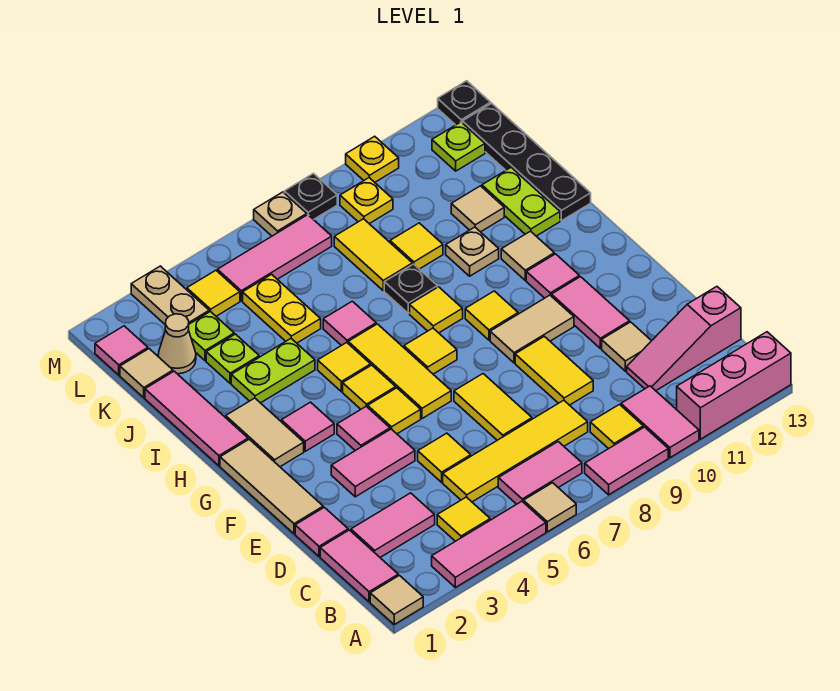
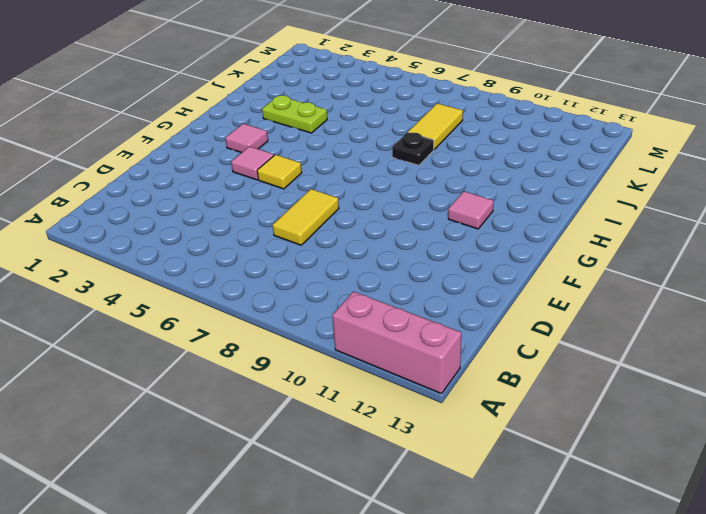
none -> tan tile A1 level 1
none -> pink tile A3:A5 level 1
none -> tan tile A6 level 1
none -> pink tile A8:A9 level 1

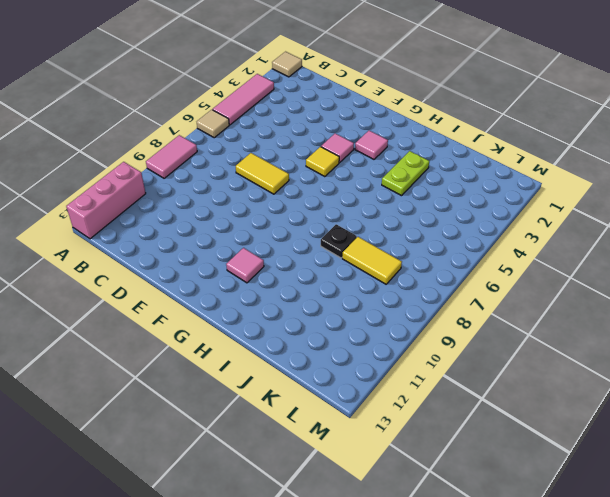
none -> pink tile A10:B10 level 1
none -> pink tile B1:C1 level 1
none -> yellow tile B4 level 1
none -> pink tile B6:B7 level 1

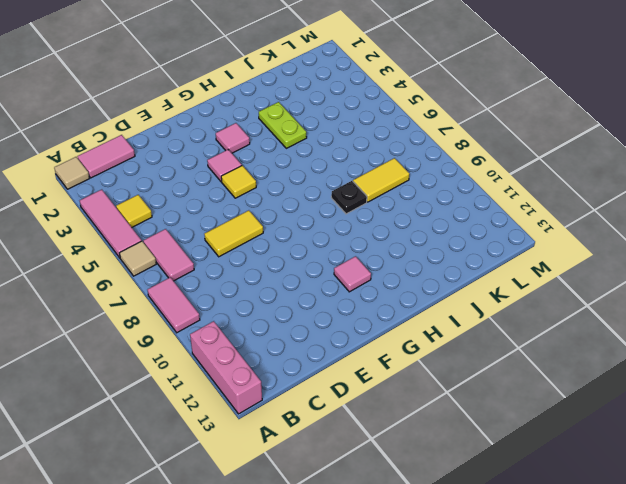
none -> pink tile A10:B10 level 1
none -> yellow tile B9 level 1
none -> pink tile C2:C3 level 1
none -> yellow tile C5:C8 level 1

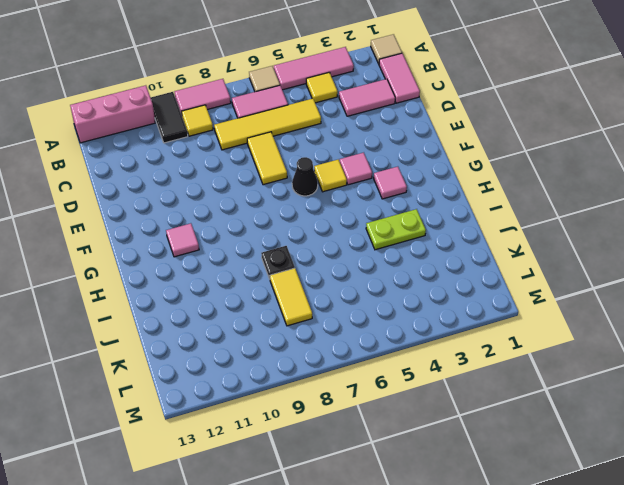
black tile A10:B10 level 1 -> pink tile A10:B10 level 1
black cone F6 level 1 -> yellow tile F6:H6 level 1
none -> pink slope C11:C13 level 1 top 13
none -> pink tile D1 level 1
none -> yellow tile D5 level 1
none -> yellow tile D9:E9 level 1

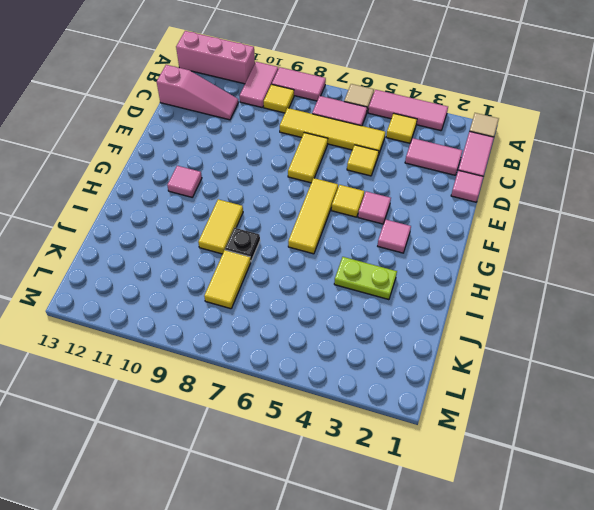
yellow tile H9:I9 level 1 -> yellow tile D9:E9 level 1
none -> tan tile D11 level 1
none -> tan tile E1:G1 level 1
none -> pink tile E3:E4 level 1
none -> pink tile E11:F11 level 1

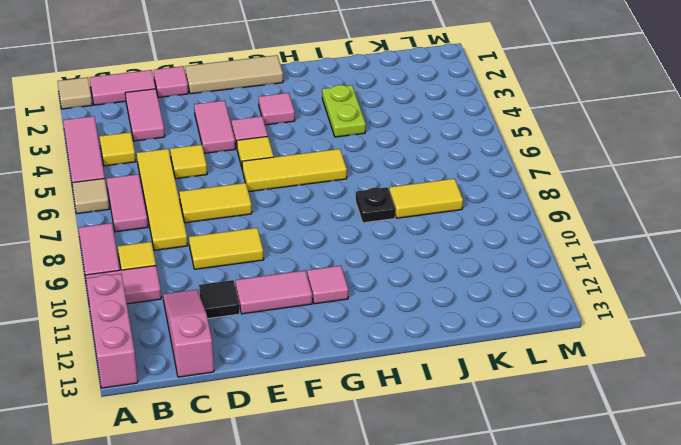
black tile D11 level 1 -> tan tile D11 level 1
none -> tan tile F9:F10 level 1
none -> tan tile G2:H2 level 1
none -> yellow tile G5 level 1
none -> yellow tile G7 level 1

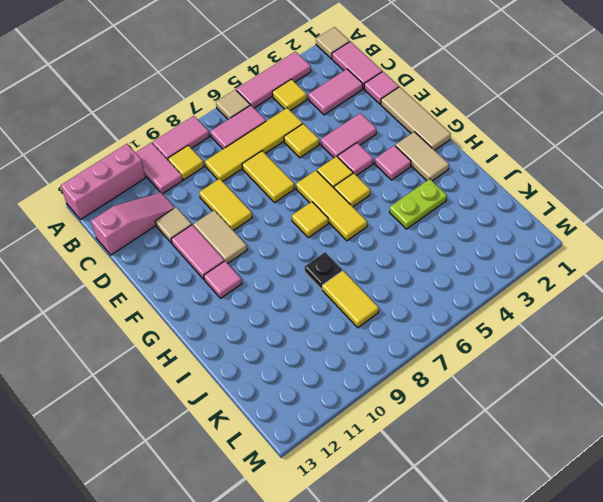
tan tile E10:F10 level 1 -> tan tile F9:F10 level 1
none -> yellow tile G9 level 1
none -> pink tile H1:J1 level 1
none -> yellow tile H5 level 1
none -> yellow tile H8 level 1

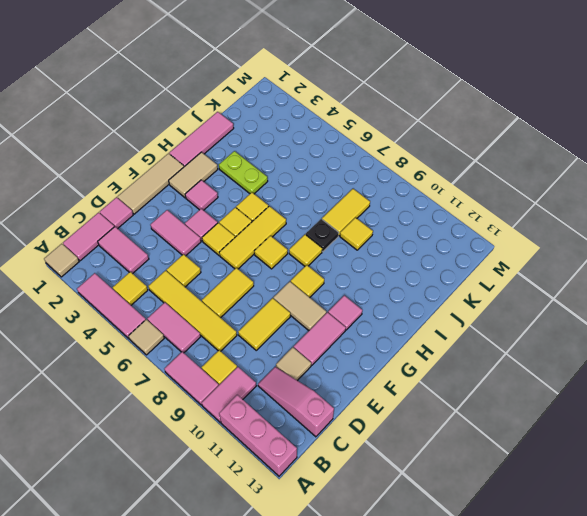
none -> tan tile H11 level 1
none -> pink tile I6 level 1
none -> tan plate I10 level 1
none -> lime plate I12:J12 level 1

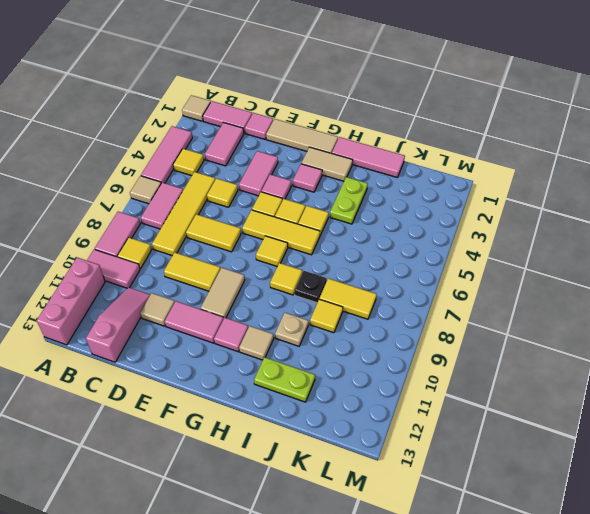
none -> yellow tile G9 level 1
none -> pink tile I6 level 1
none -> black plate I13:L13 level 1
none -> lime plate J3 level 1

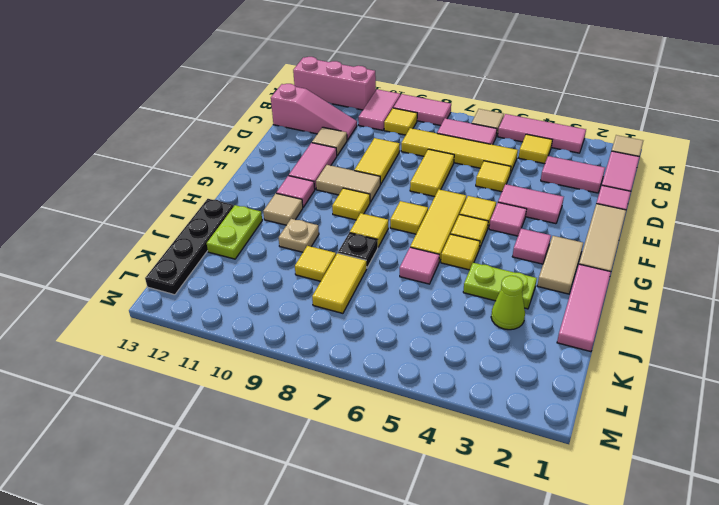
lime cone J3 level 1 -> lime plate J3 level 1
none -> yellow plate J5:K5 level 1
none -> tan tile J11 level 1
none -> tan tile K1 level 1
none -> tan cone K2 level 1

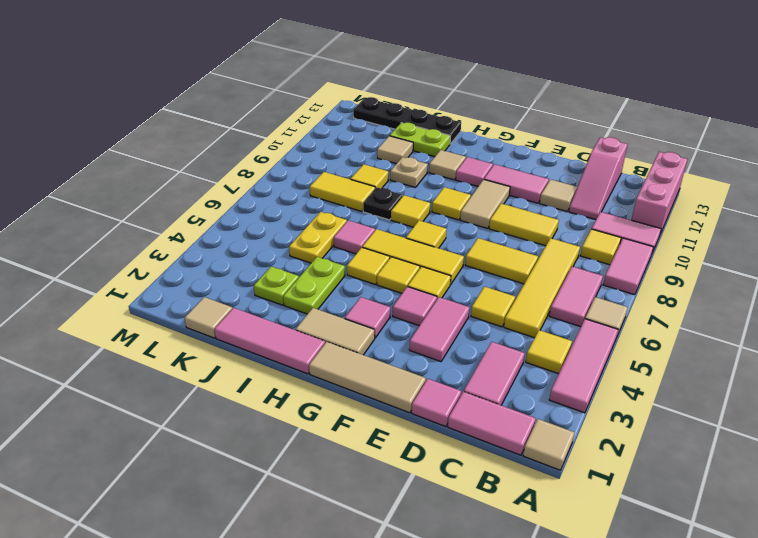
yellow plate J5:J6 level 1 -> yellow plate J5:K5 level 1
none -> tan cone K2 level 1
none -> lime plate K3 level 1
none -> pink tile L1 level 1
none -> tan plate L3:M3 level 1

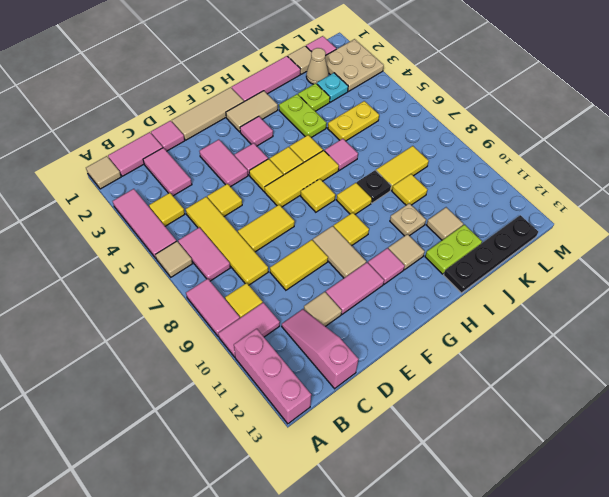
cyan plate K3 level 1 -> lime plate K3 level 1
tan plate L2:M3 level 1 -> tan plate L3:M3 level 1
none -> yellow tile L4 level 1
none -> pink tile L5:L7 level 1
none -> yellow plate L9 level 1
none -> lime plate L12 level 1

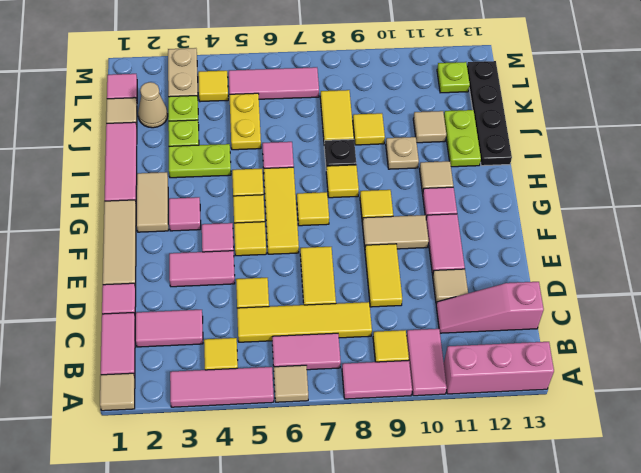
none -> yellow plate L9 level 1
none -> tan plate M7 level 1
none -> black plate M8 level 1
none -> yellow plate M10 level 1

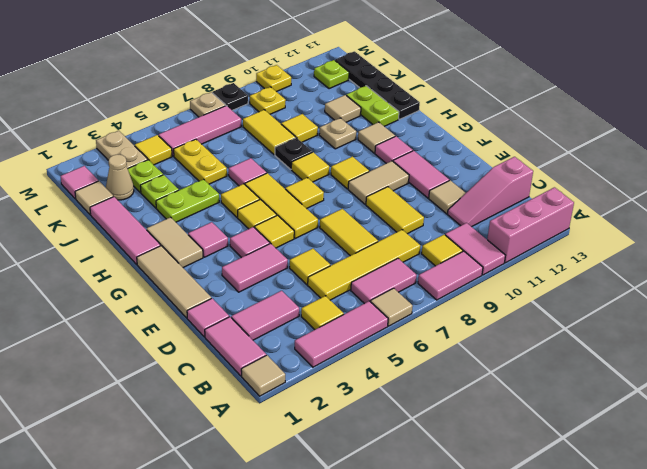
none -> black plate M13 level 1

